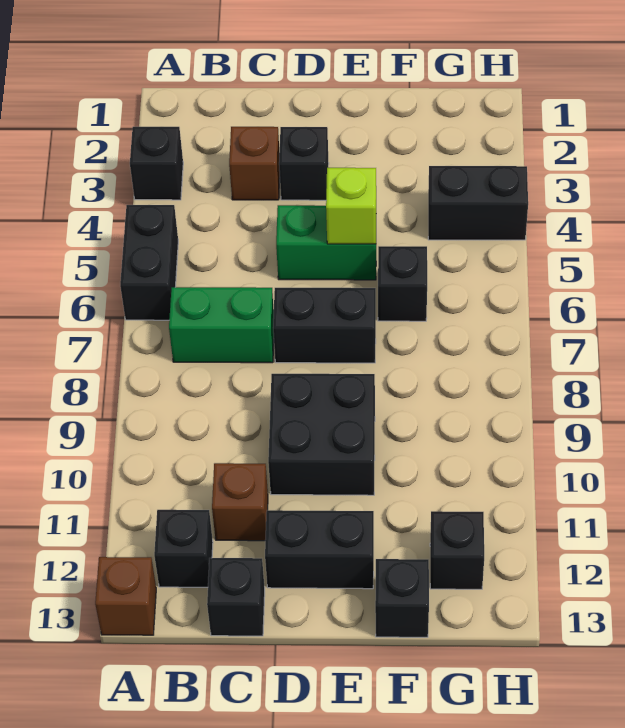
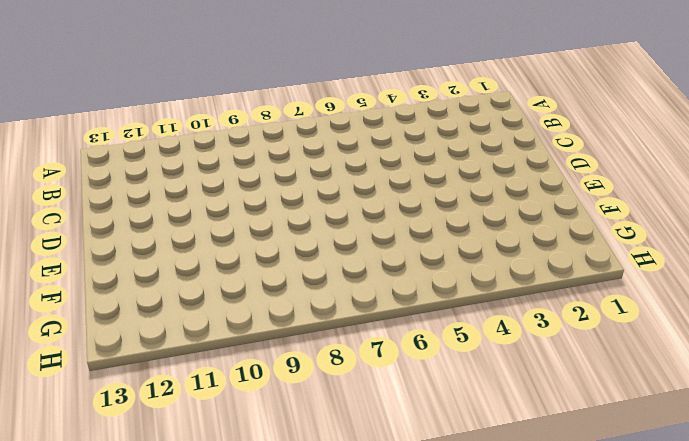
none -> black brick A3 level 1
none -> black brick A5:A6 level 1
none -> brown brick A13 level 1

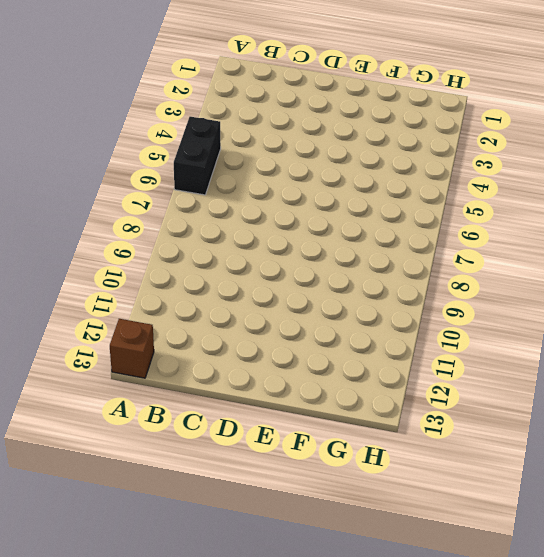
none -> black brick A3 level 1
none -> green brick B7:C7 level 1
none -> black brick B12 level 1

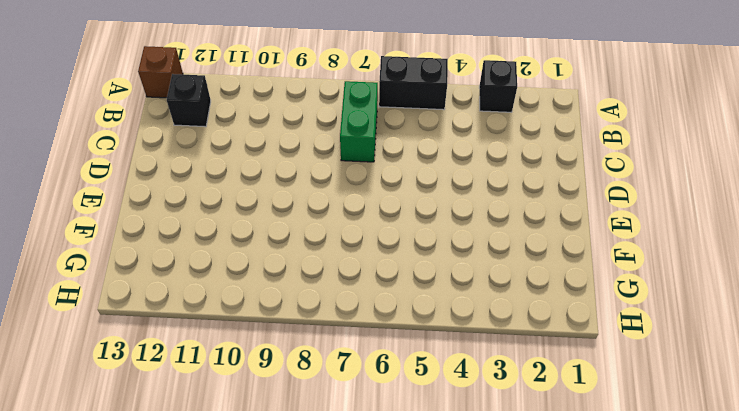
none -> brown brick C3 level 1
none -> brown brick C11 level 1
none -> black brick C13 level 1

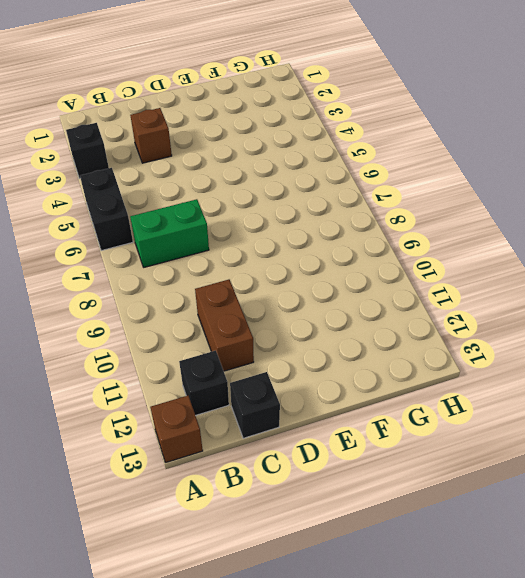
brown brick C10:C11 level 1 -> brown brick C11 level 1
none -> black brick D3 level 1
none -> green brick D5:E5 level 1
none -> black brick D7:E7 level 1

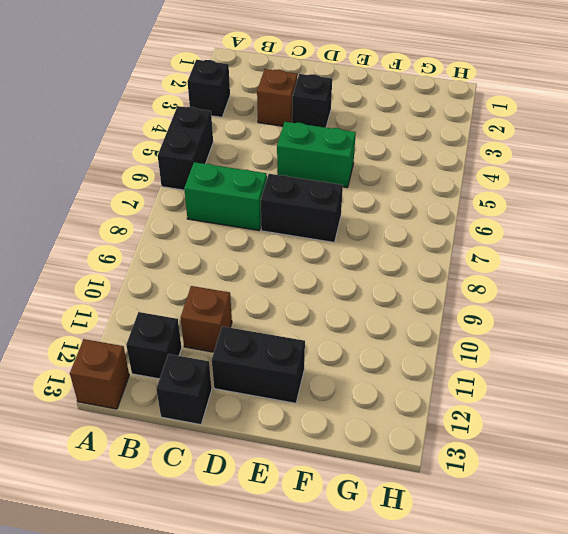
none -> black brick D9:E10 level 1
none -> black brick F6 level 1
none -> black brick F13 level 1

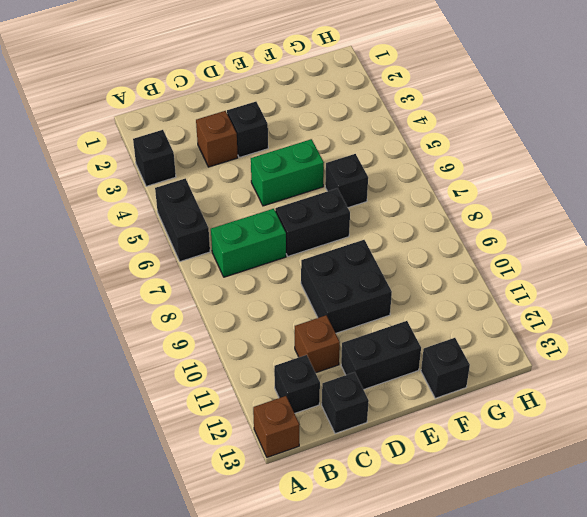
none -> black brick G4:H4 level 1
none -> black brick G12 level 1
none -> lime brick E5 level 2

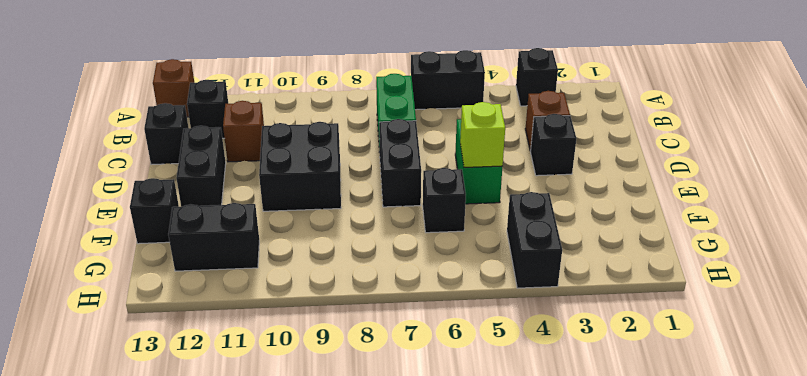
black brick G11:G12 level 1 -> black brick G12 level 1

